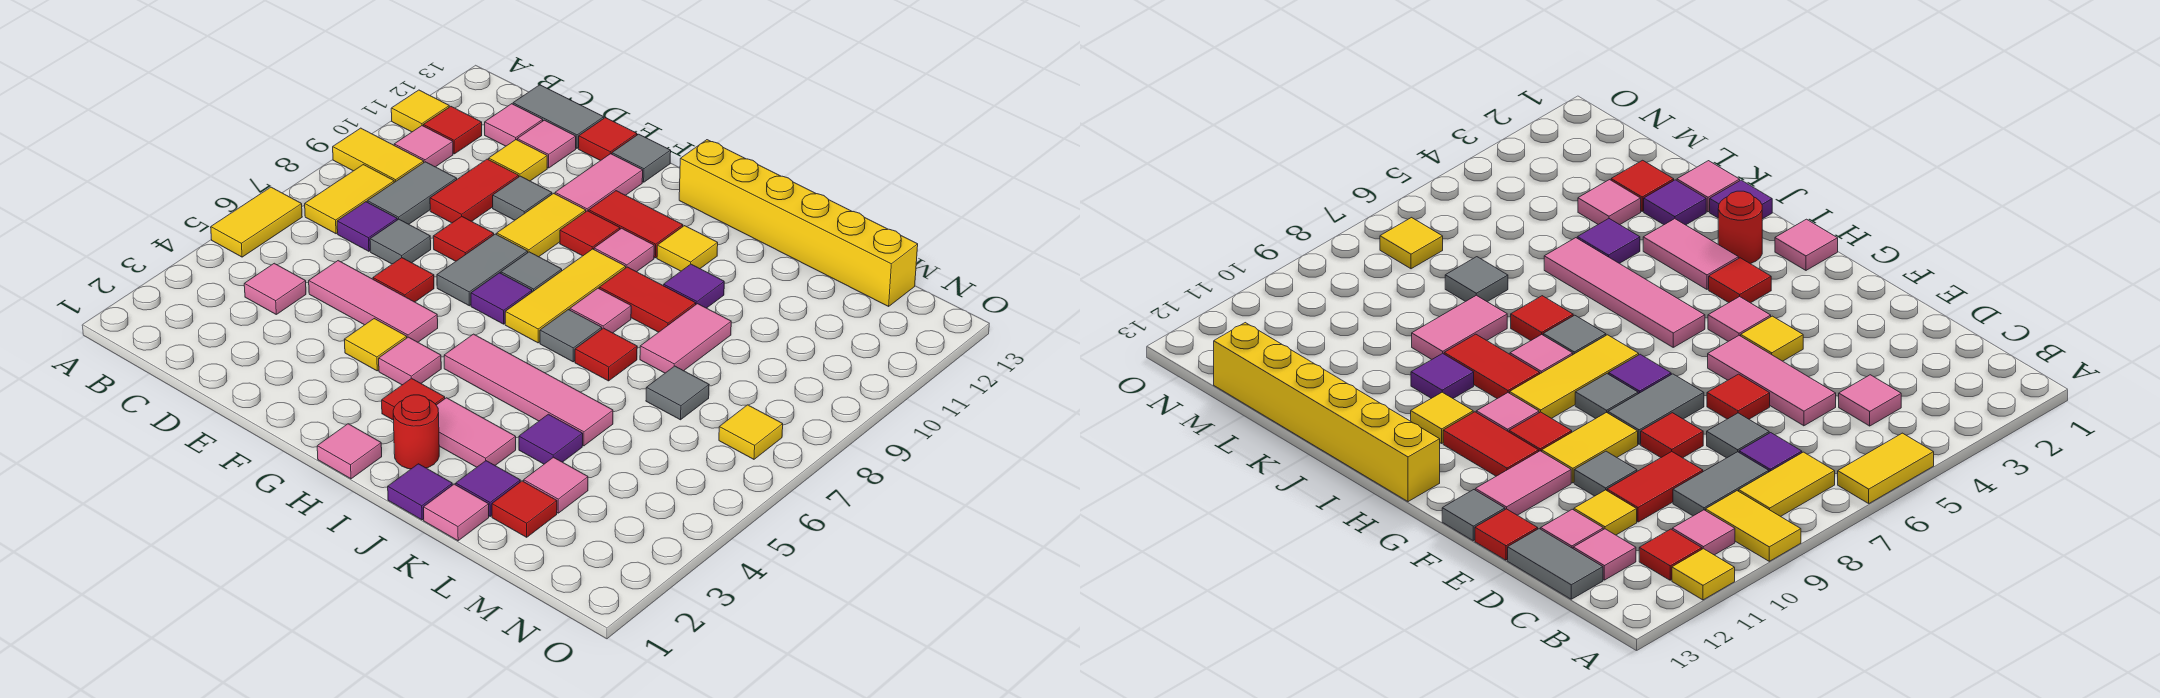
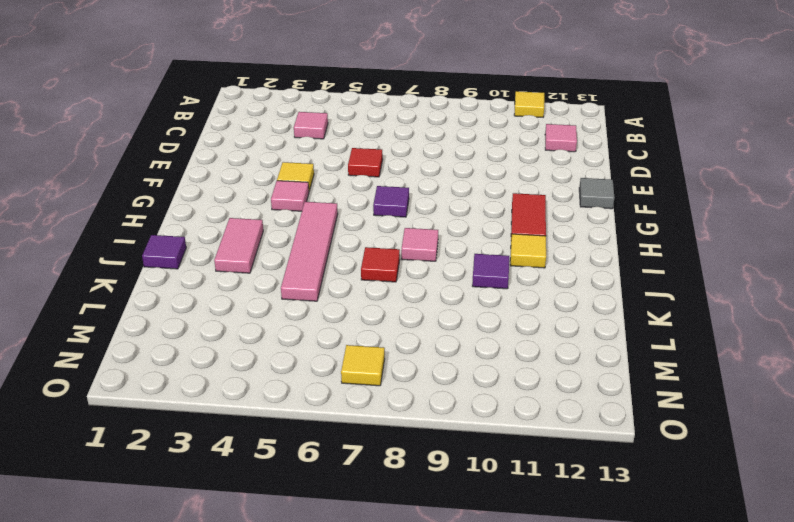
none -> yellow tile A5:A6 level 1
none -> yellow tile A9:B9 level 1
none -> yellow tile B7:B8 level 1
none -> pink tile B10 level 1

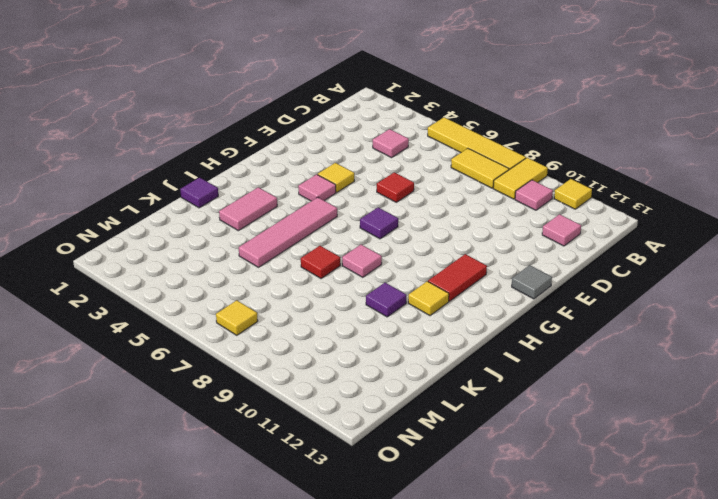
yellow tile A5:A8 level 1 -> yellow tile A5:A6 level 1
none -> red tile B11 level 1
none -> purple tile C7 level 1
none -> grey tile C8:C9 level 1
none -> grey tile C13:D13 level 1

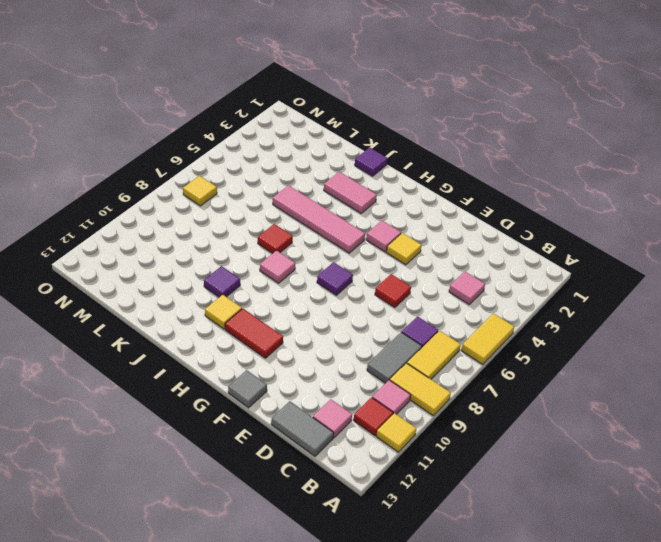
none -> pink tile D5:F5 level 1
none -> grey tile D7 level 1
none -> red tile D9:D10 level 1
none -> yellow tile D11 level 1

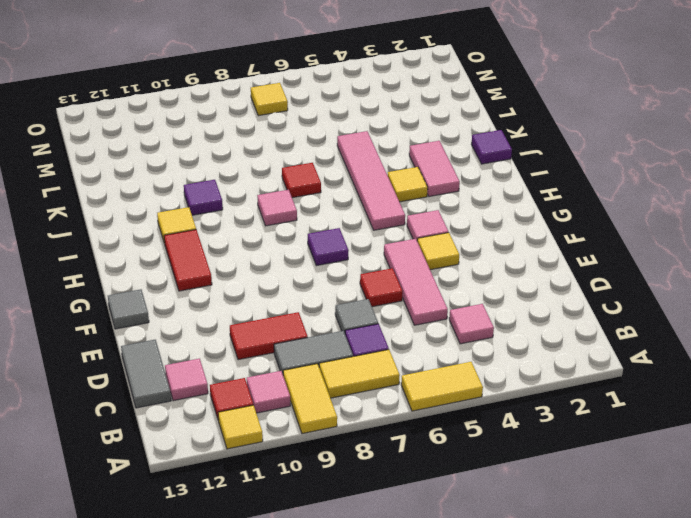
yellow tile I4 level 1 -> yellow tile D11 level 1
none -> pink tile D12 level 1
none -> red tile E8 level 1
none -> grey tile E10 level 1
none -> red tile E13 level 1

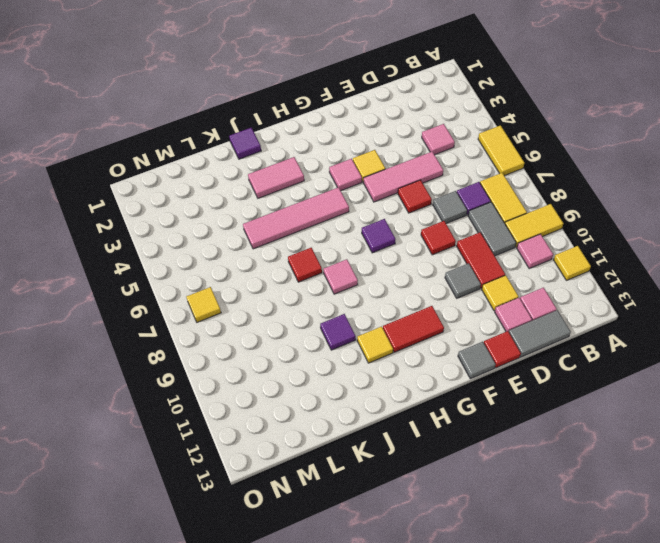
none -> red tile B11 level 1
none -> grey tile F7:F8 level 1
none -> yellow tile F9:F10 level 1
none -> pink tile F11:F12 level 1

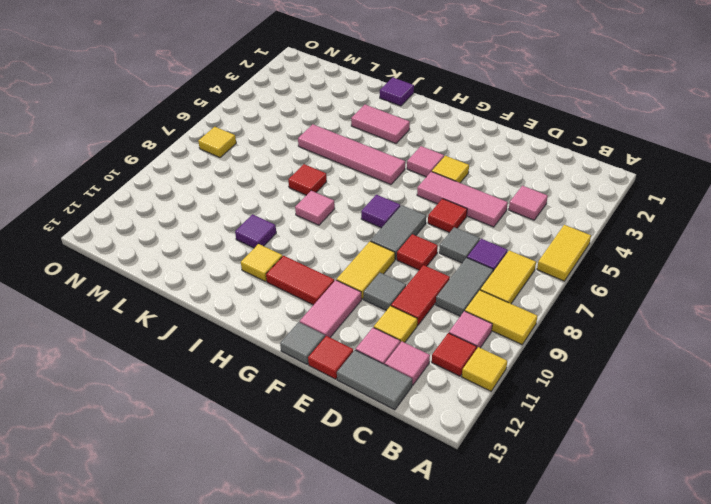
none -> grey tile G8 level 1
none -> red tile G10 level 1
none -> pink tile H1 level 1
none -> red tile H3 level 1

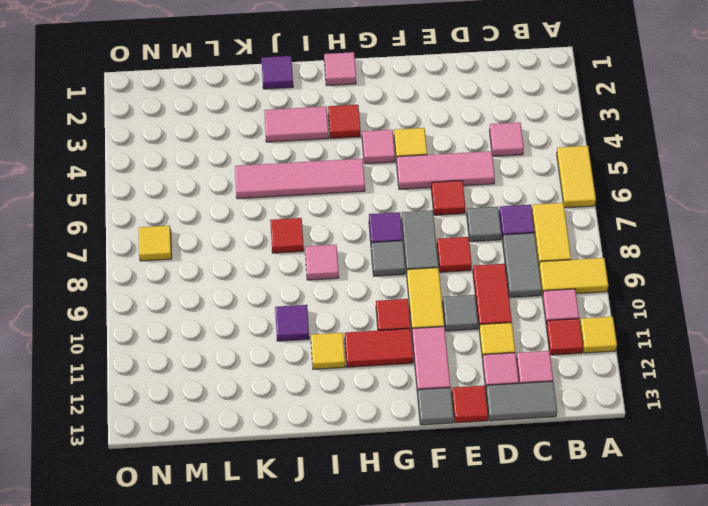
none -> yellow tile H7:H9 level 1
none -> pink tile H10 level 1
none -> yellow brick H13:M13 level 1
none -> red round brick I2 level 1

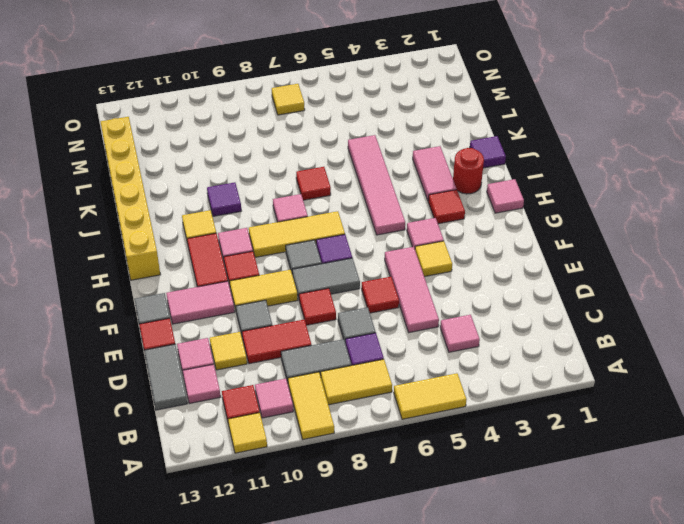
none -> grey tile I7 level 1
none -> red tile I9:J9 level 1
none -> pink tile K1 level 1
none -> purple tile K2 level 1

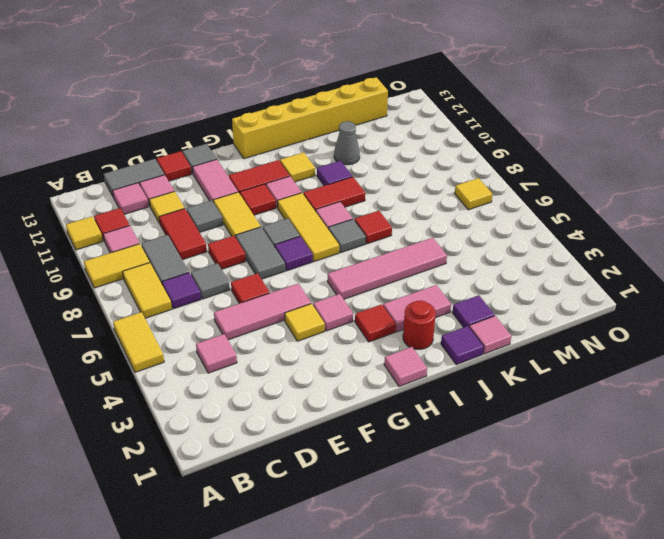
grey cone K11 level 1 -> none
none -> purple tile K4 level 1
none -> pink tile K8:K9 level 1
none -> red tile L2 level 1
none -> pink tile L3 level 1

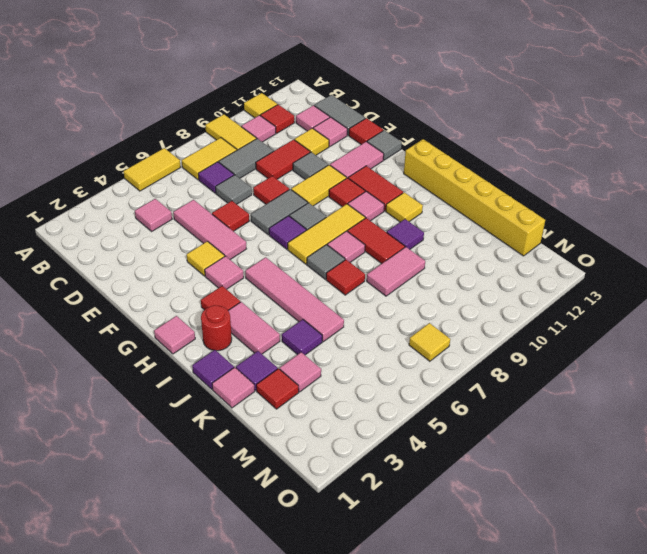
none -> grey tile L7 level 1

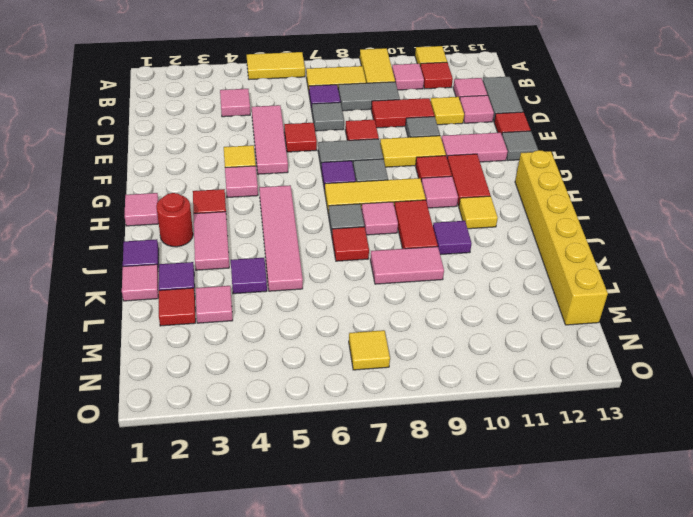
none -> grey tile L7 level 1

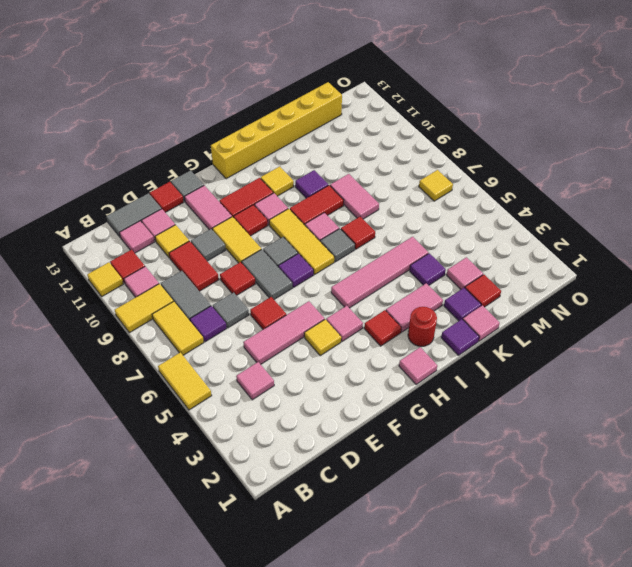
none -> grey tile L7 level 1

